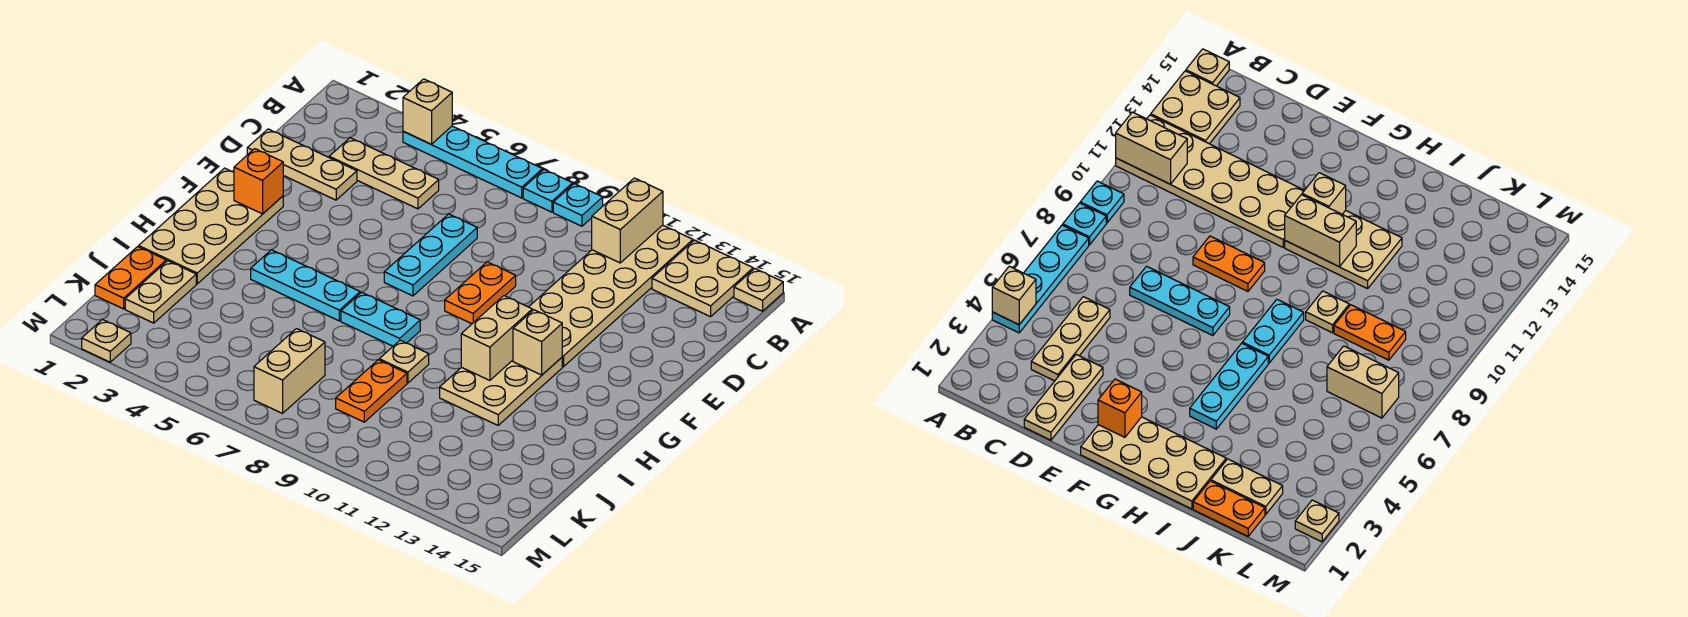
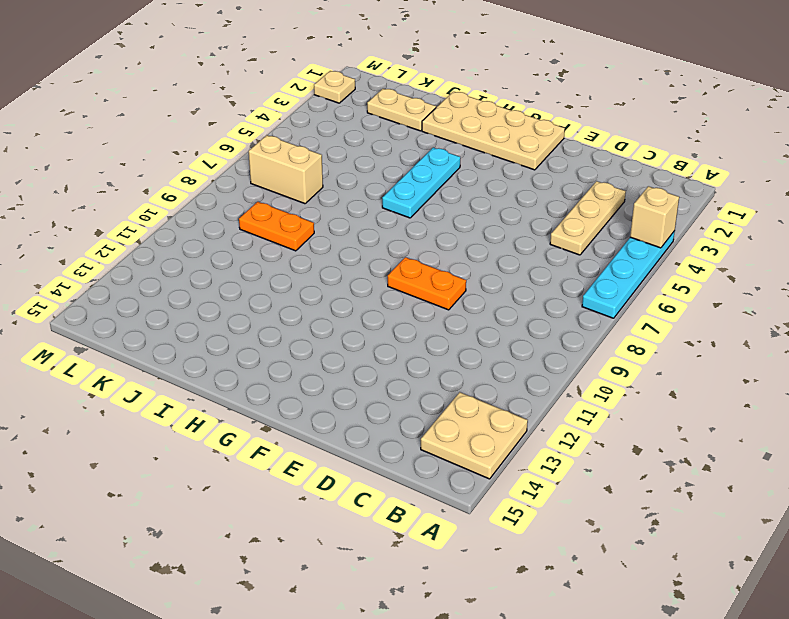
none -> cyan plate A8 level 1
none -> cyan plate A9 level 1
none -> tan plate A11:F12 level 1

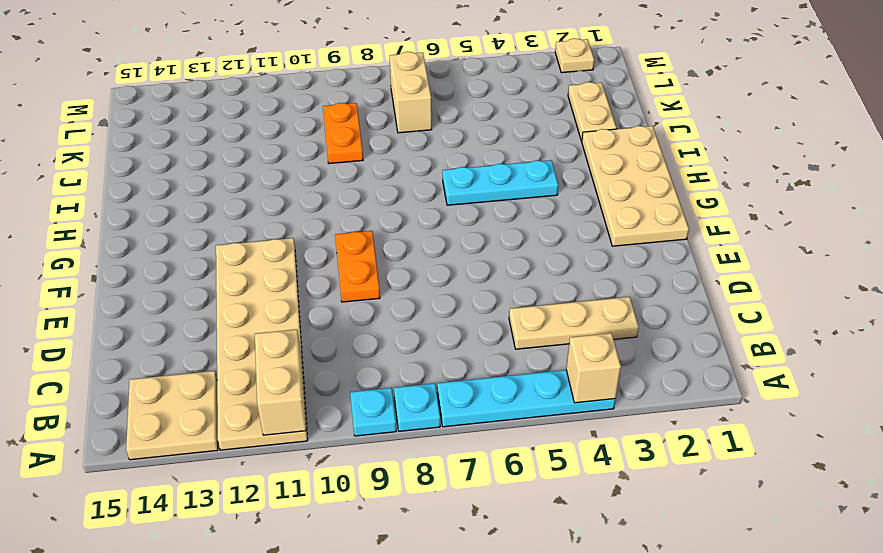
none -> tan plate A15 level 1
none -> tan plate D1:D3 level 1
none -> cyan plate D7:F7 level 1

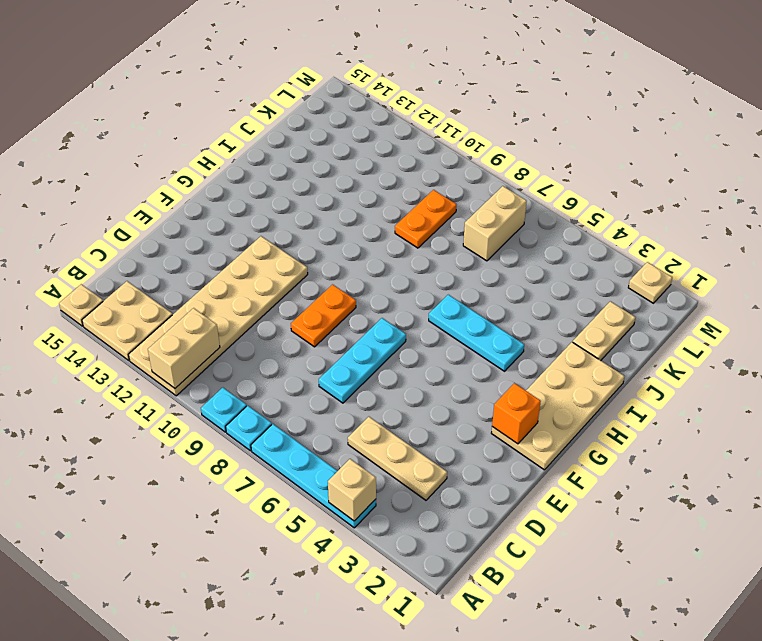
none -> tan plate D1:D3 level 1
none -> tan plate G11:I12 level 1
none -> cyan plate H7:H8 level 1

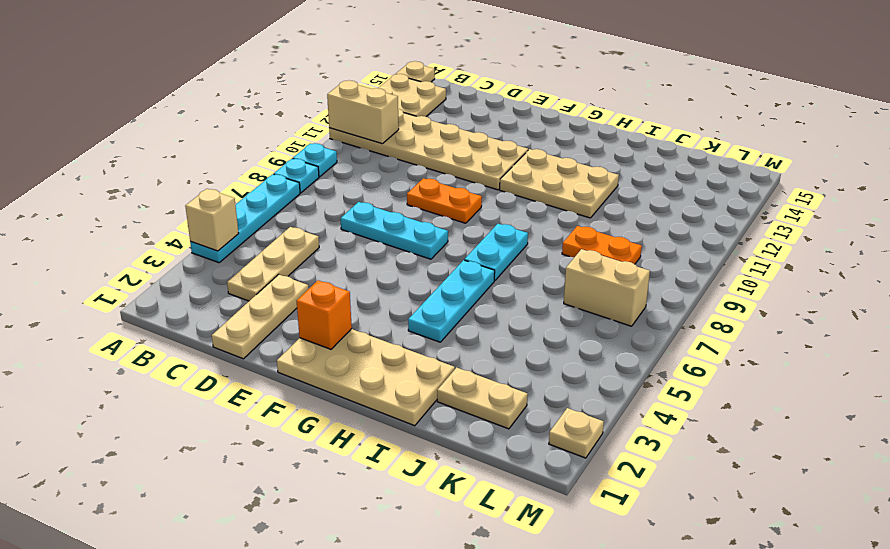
none -> tan plate I9 level 1
none -> orange plate J1:K1 level 1
none -> tan brick G11:H11 level 2

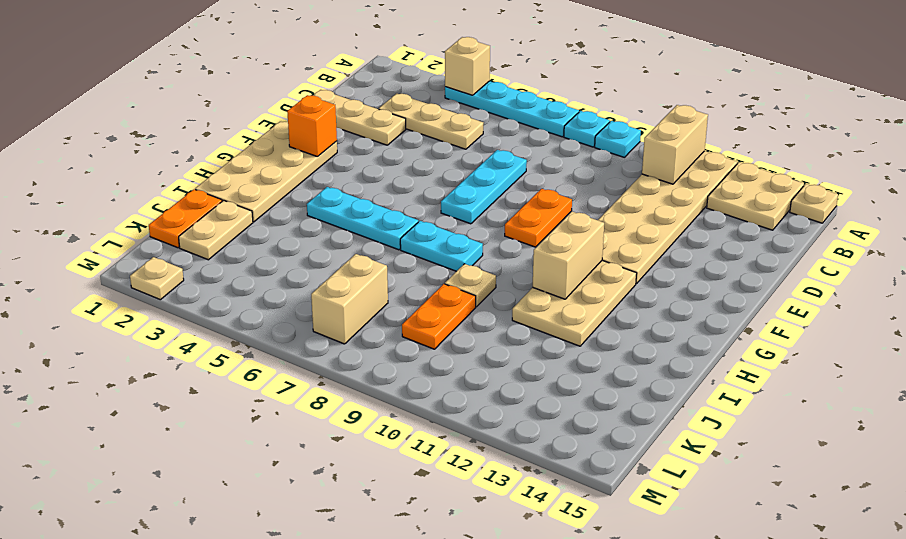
none -> tan brick G12 level 2

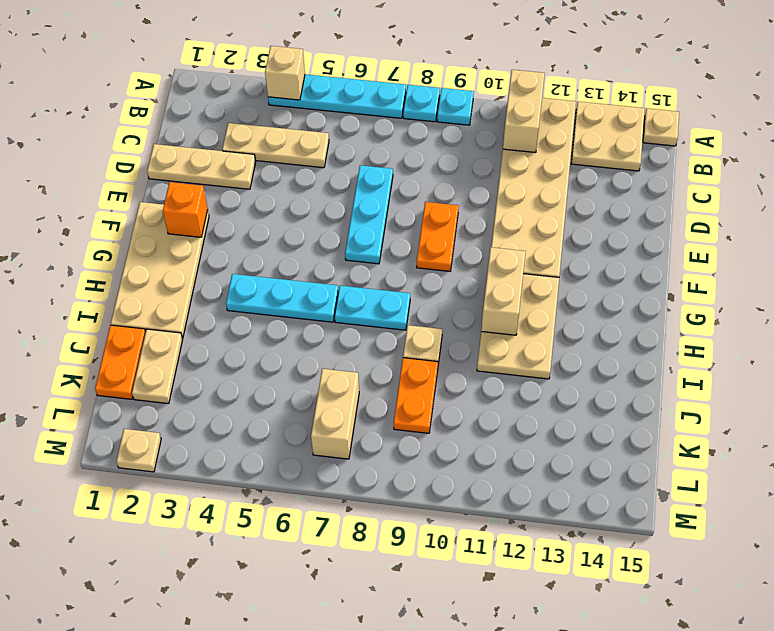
none -> tan brick G12 level 2

